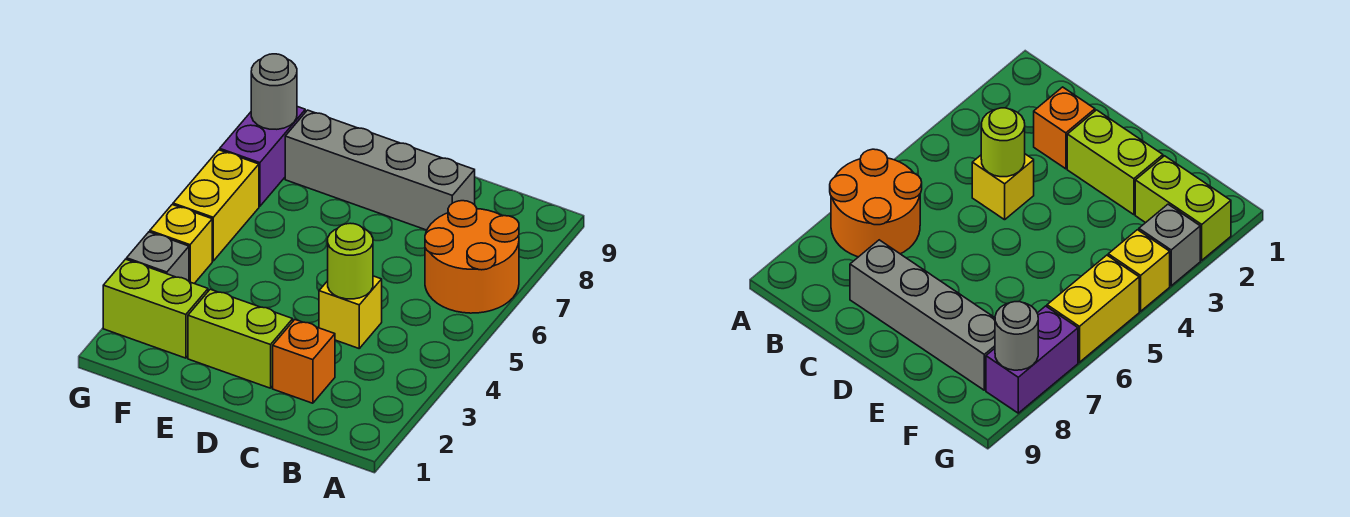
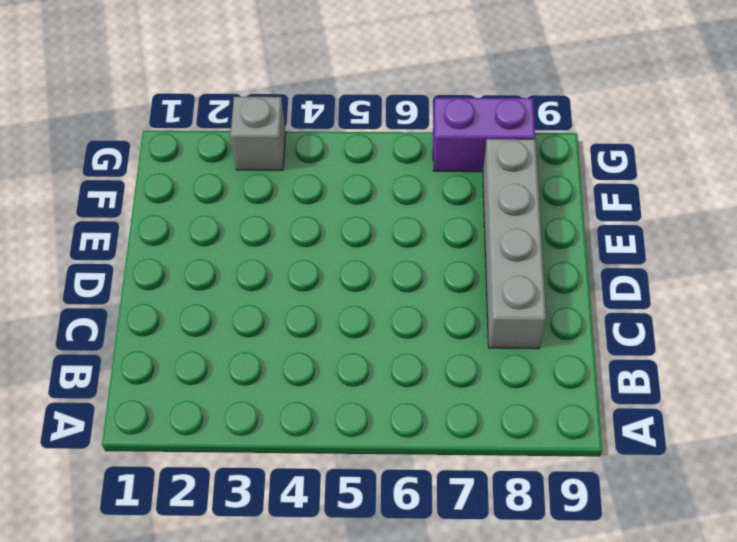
none -> orange round brick A6:B7 level 1
none -> orange brick C2 level 1
none -> yellow brick C4 level 1

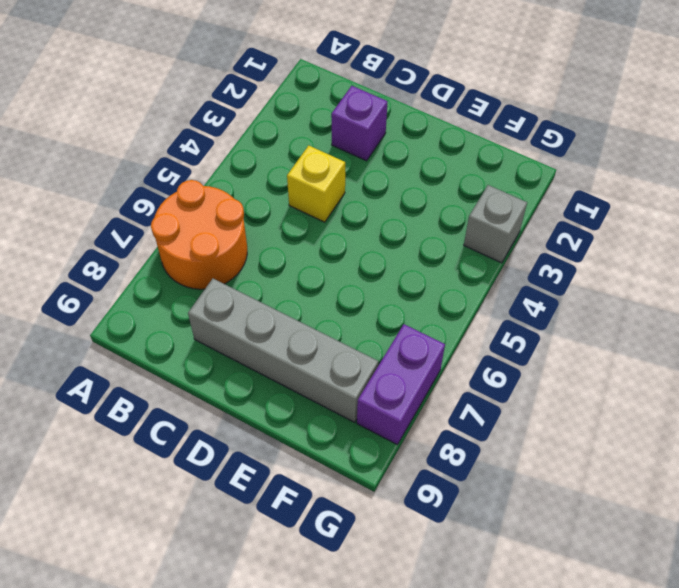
purple brick C2 level 1 -> orange brick C2 level 1
none -> lime brick D2:E2 level 1
none -> lime brick F2:G2 level 1
none -> yellow brick G4 level 1

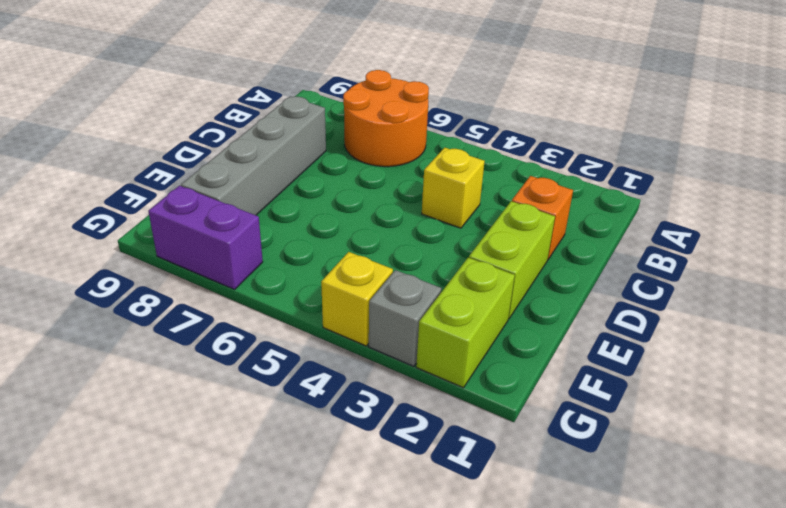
none -> yellow brick G5:G6 level 1
none -> lime round brick C4 level 2
none -> grey round brick G8 level 2

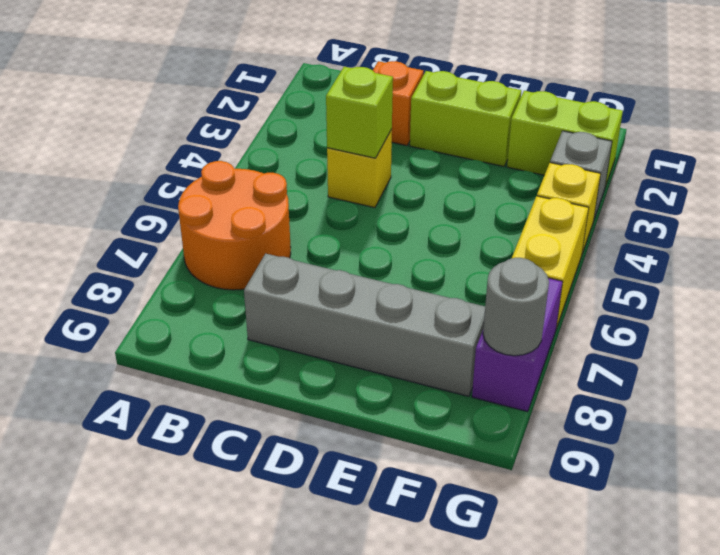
lime brick C4 level 2 -> lime round brick C4 level 2

